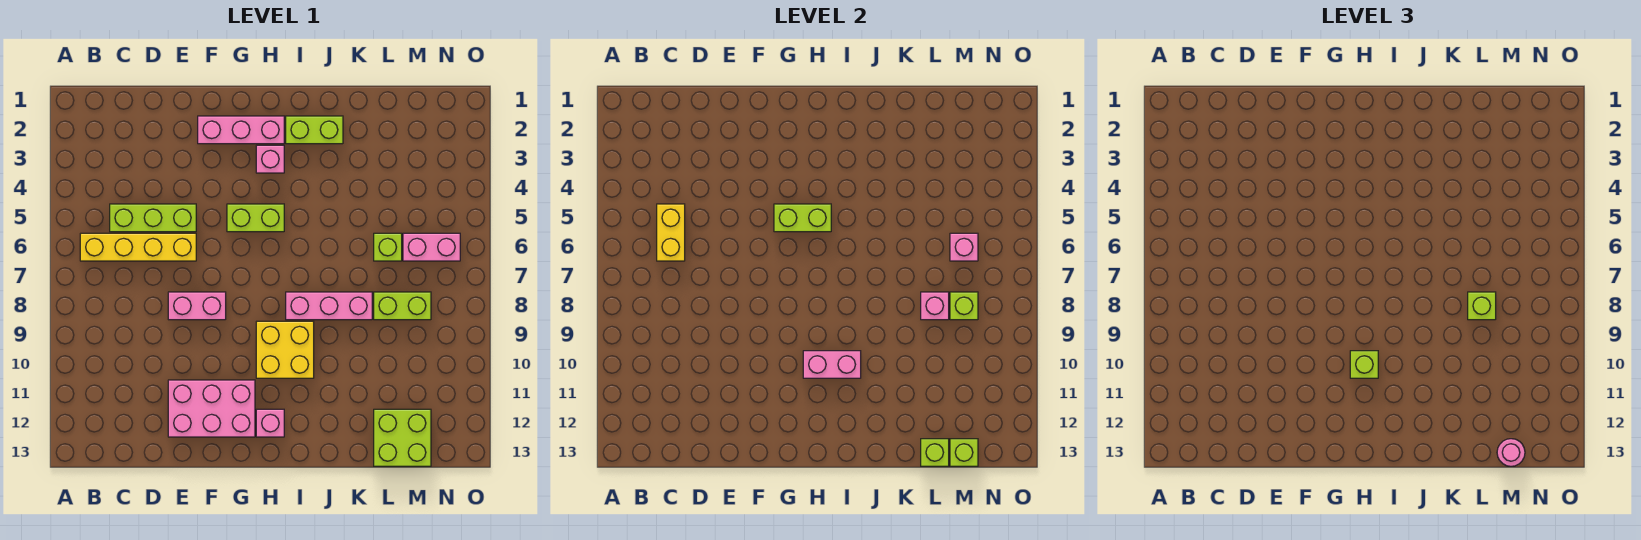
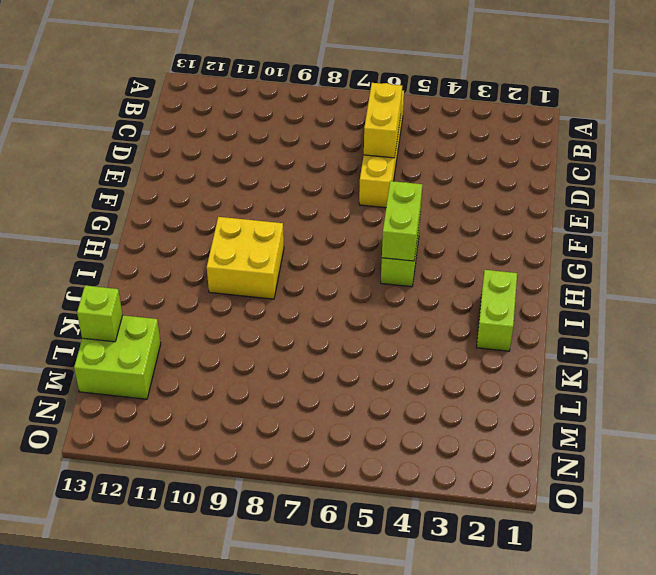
yellow brick C6:D6 level 2 -> yellow brick C5:C6 level 2
none -> lime brick C5:E5 level 1
none -> pink brick E8:F8 level 1
none -> pink brick E11:G12 level 1

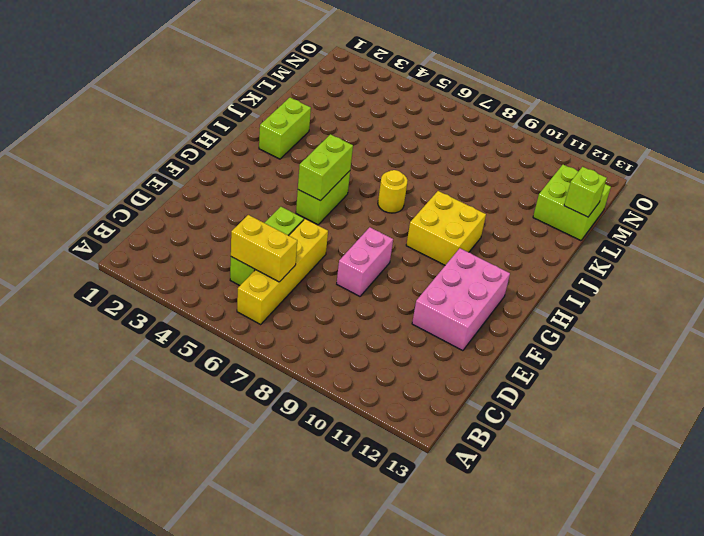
yellow round brick I7 level 1 -> none
none -> pink brick F2:H2 level 1
none -> pink brick H3 level 1
none -> pink brick H12 level 1

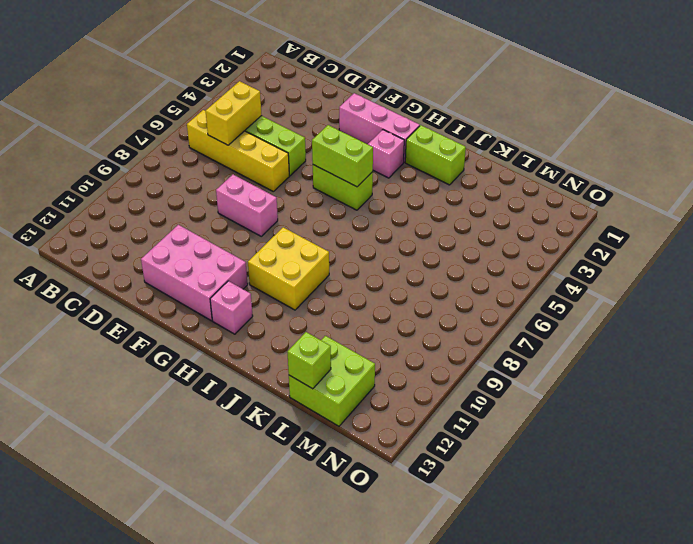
none -> pink brick I8:K8 level 1
none -> lime brick L6 level 1
none -> lime brick L8:M8 level 1

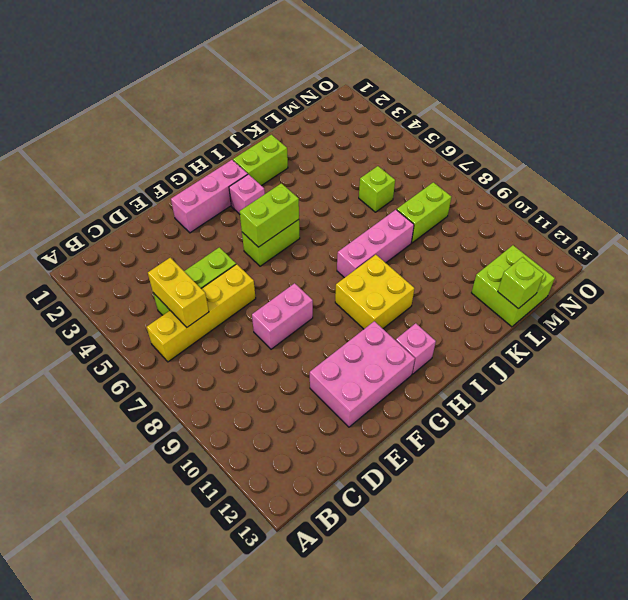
none -> pink brick M6:N6 level 1
none -> pink brick H10:I10 level 2
none -> pink brick L8 level 2

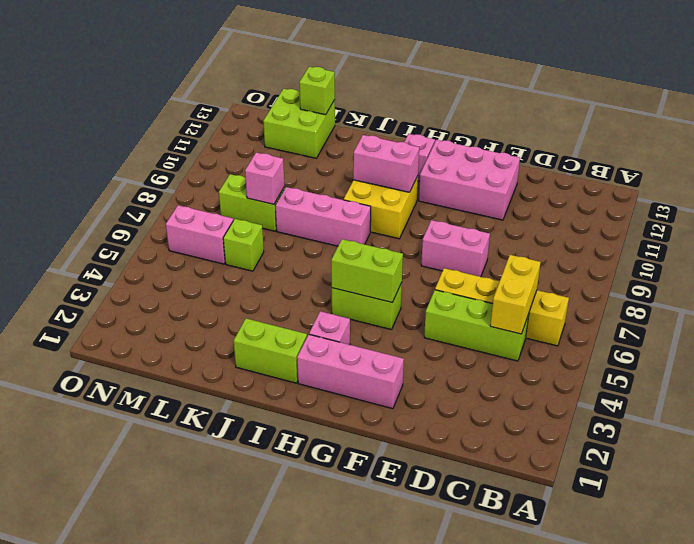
none -> pink brick M6 level 2
none -> lime brick M8 level 2
none -> lime brick M13 level 2

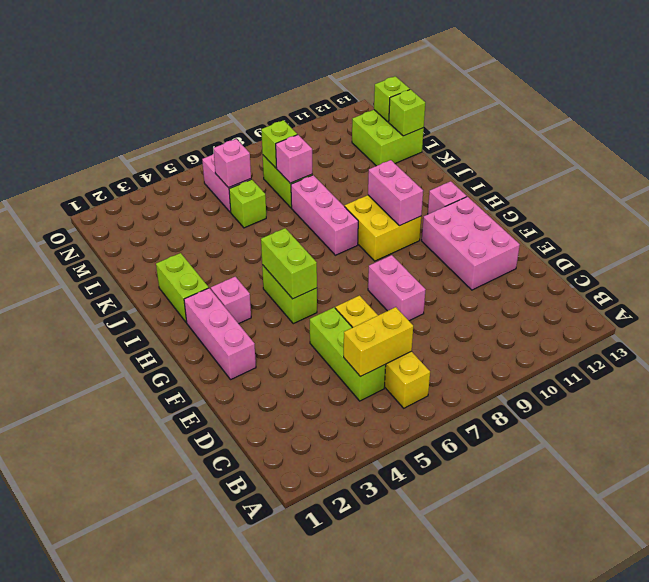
none -> lime brick H10 level 3
none -> lime brick L8 level 3
none -> pink round brick M13 level 3

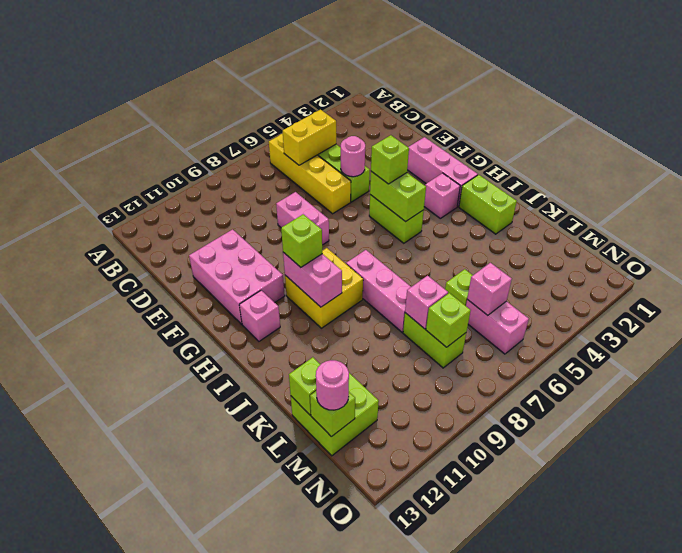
pink round brick E5 level 2 -> none
lime brick G5 level 3 -> lime brick L8 level 3

